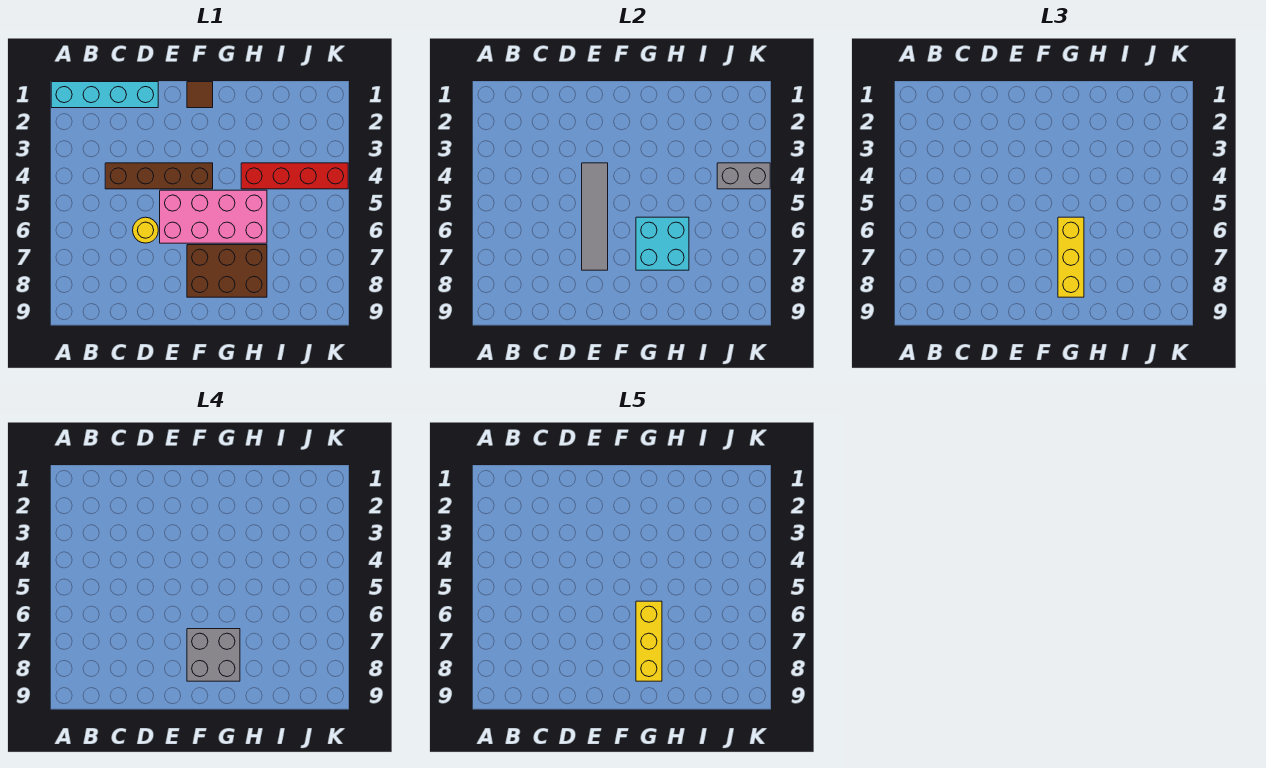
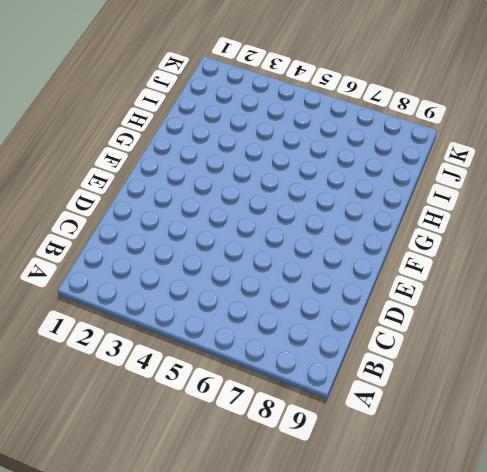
none -> cyan brick A1:D1 level 1
none -> brown brick C4:F4 level 1
none -> yellow round brick D6 level 1

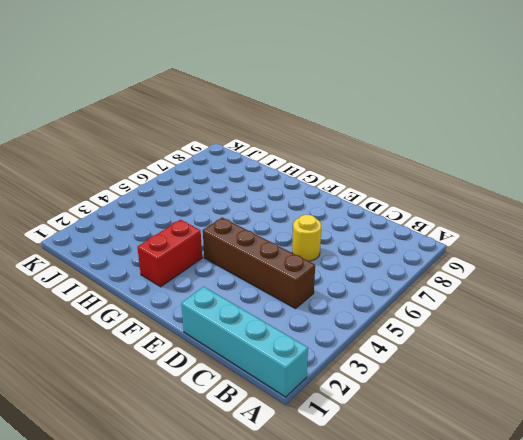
red brick G2:G3 level 1 -> none
none -> pink brick E5:H6 level 1
none -> brown tile F1 level 1
none -> brown brick F7:H8 level 1

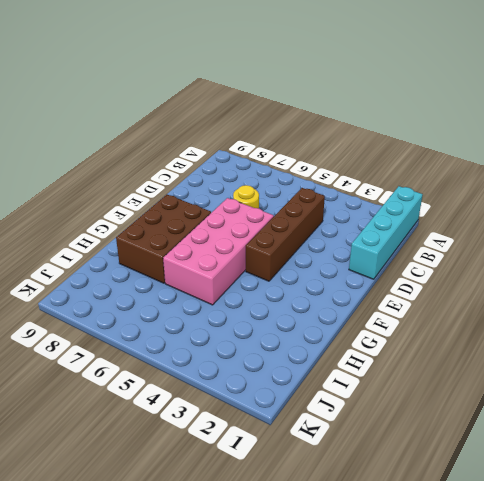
none -> brown tile F1 level 1
none -> red brick H4:K4 level 1
none -> grey tile E4:E7 level 2

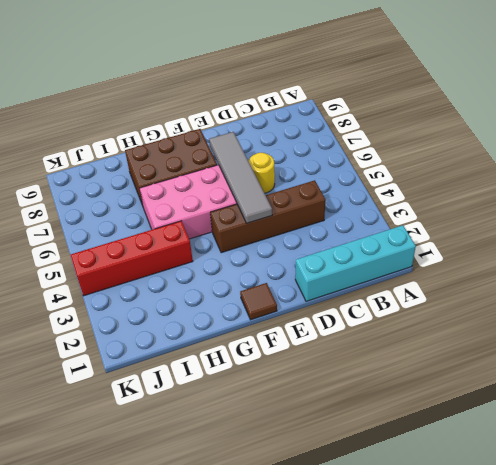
none -> cyan brick G6:H7 level 2
none -> grey brick J4:K4 level 2
none -> yellow brick G6:G8 level 3

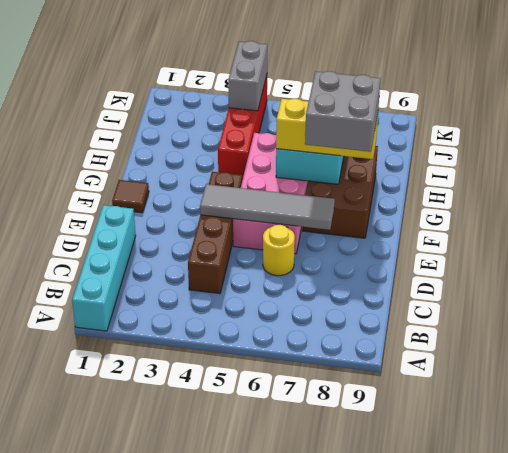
none -> yellow brick G6:G8 level 5

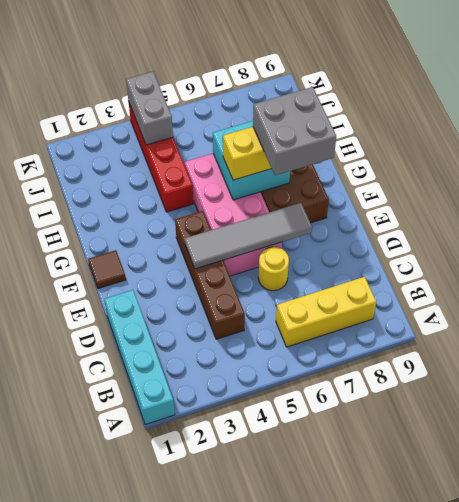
yellow brick B6:B8 level 1 -> yellow brick G6:G8 level 5

